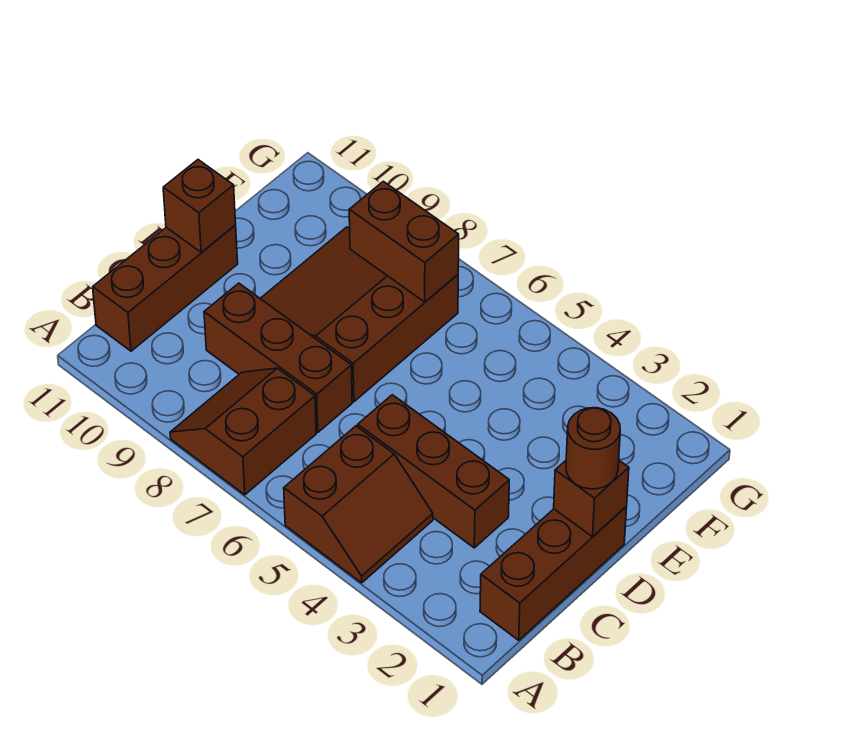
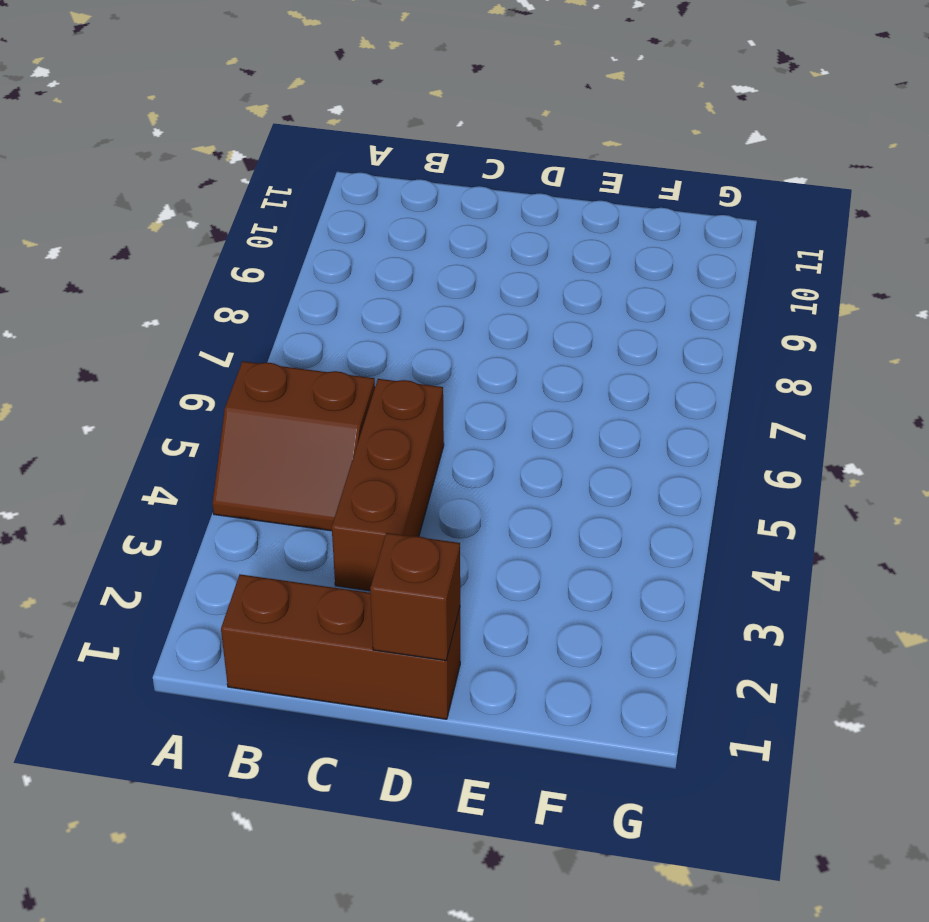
none -> brown slope A7:B8 level 1 top 7
none -> brown brick B11:D11 level 1

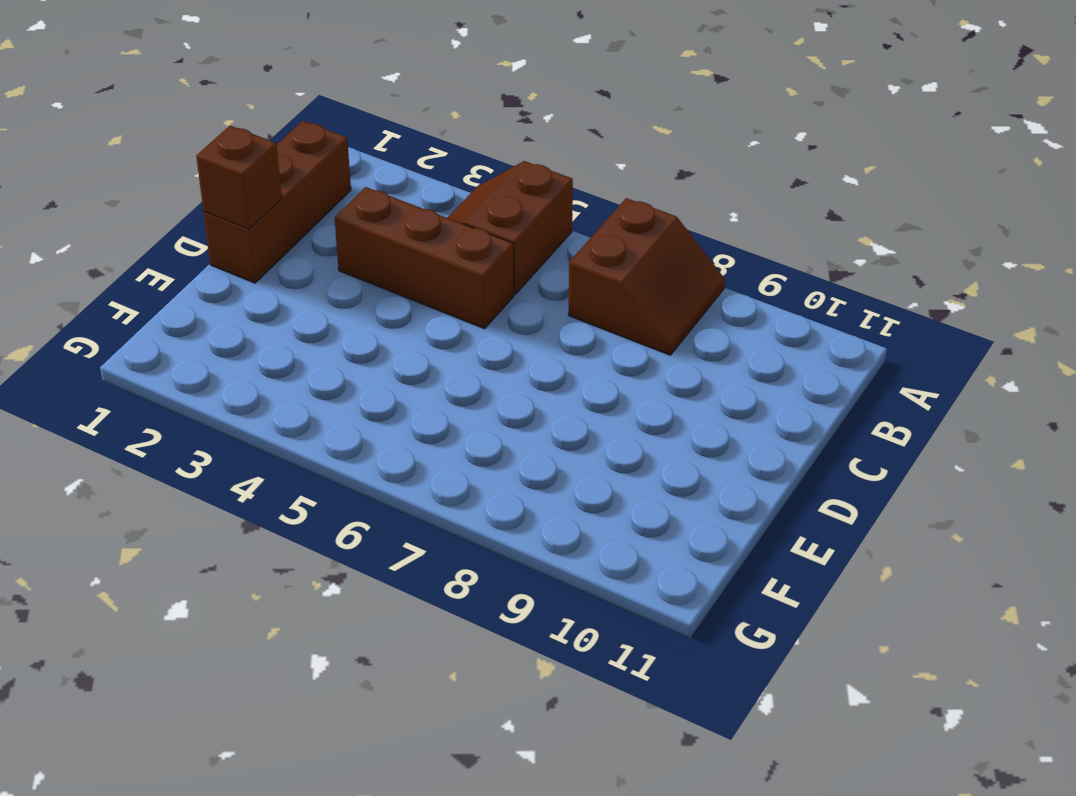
none -> brown brick B11:D11 level 1
none -> brown brick C7:C9 level 1

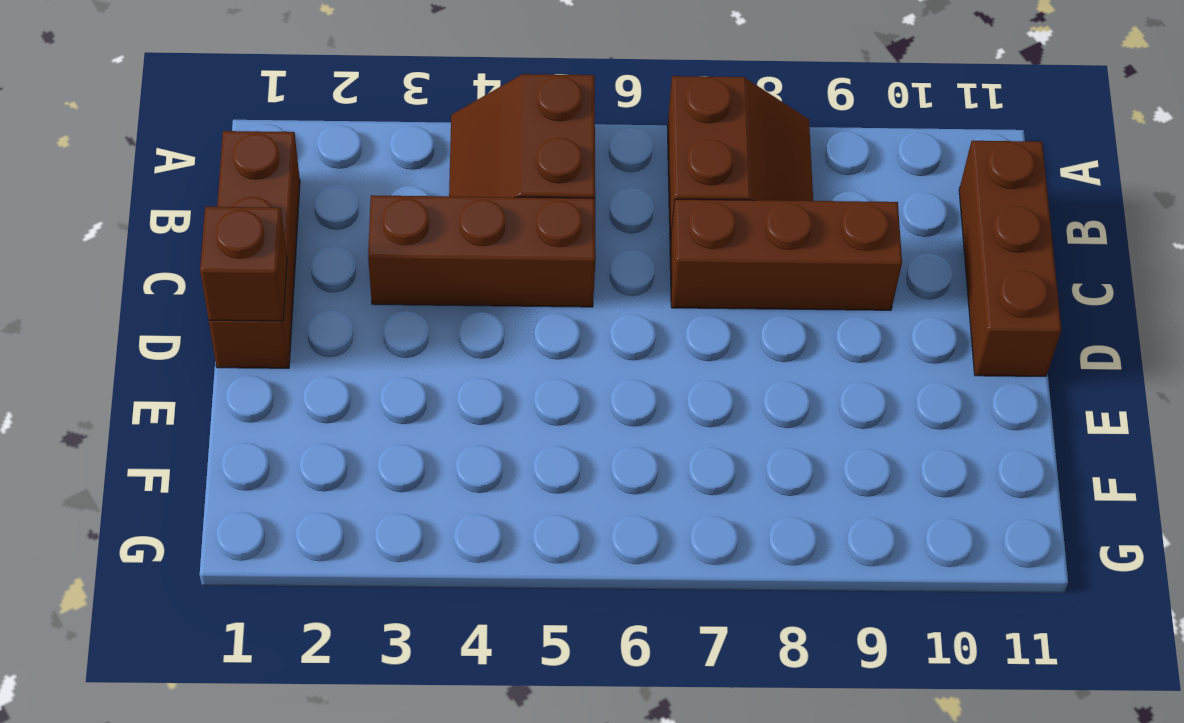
none -> brown slope D7:F9 level 1 top 7
none -> brown brick D11 level 2

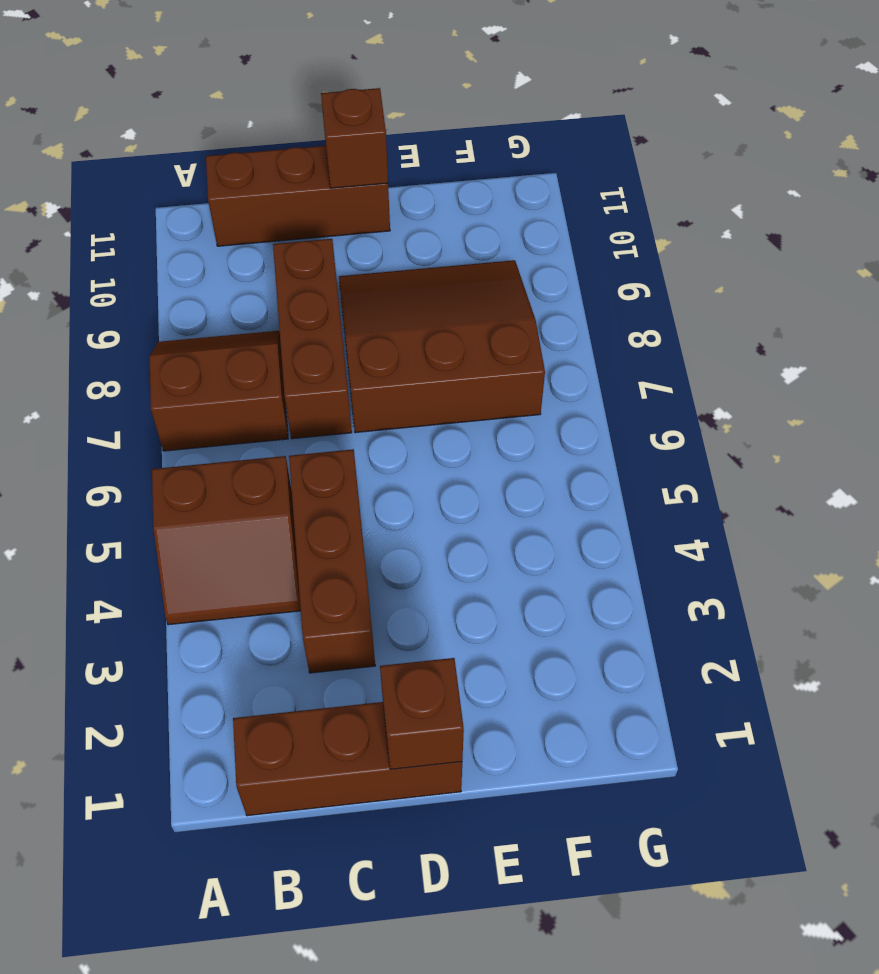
none -> brown brick F7:F8 level 2
none -> brown round brick D1 level 3

